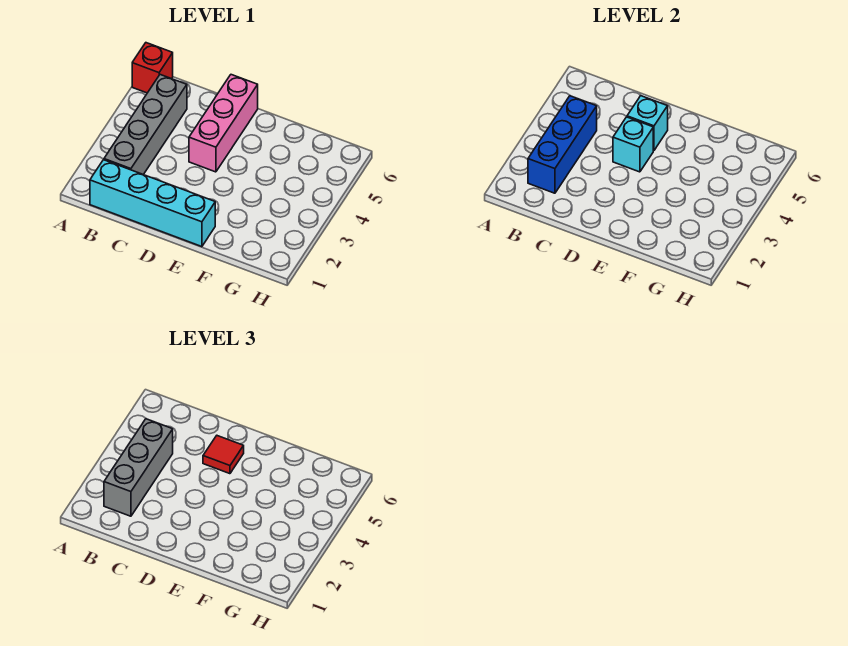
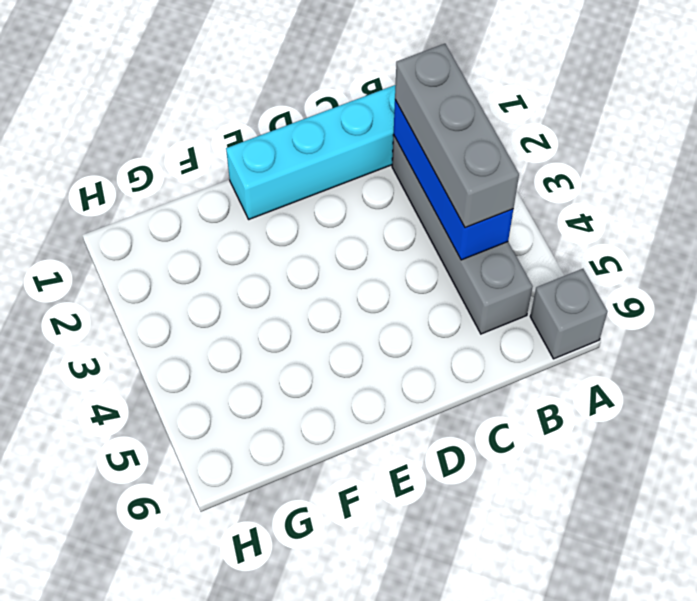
grey brick A6 level 1 -> red brick A6 level 1
none -> pink brick D4:D6 level 1
none -> cyan brick D4 level 2

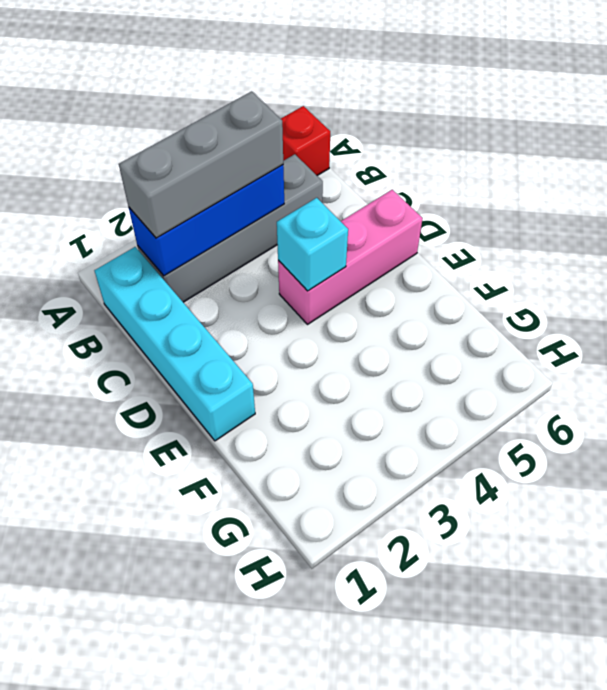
none -> cyan brick D5 level 2
none -> red tile D5 level 3

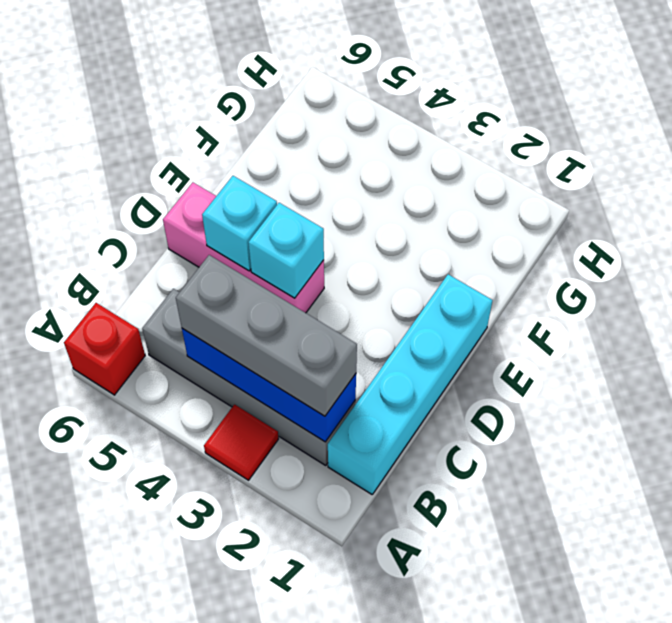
red tile A3 level 1 -> red tile D5 level 3

